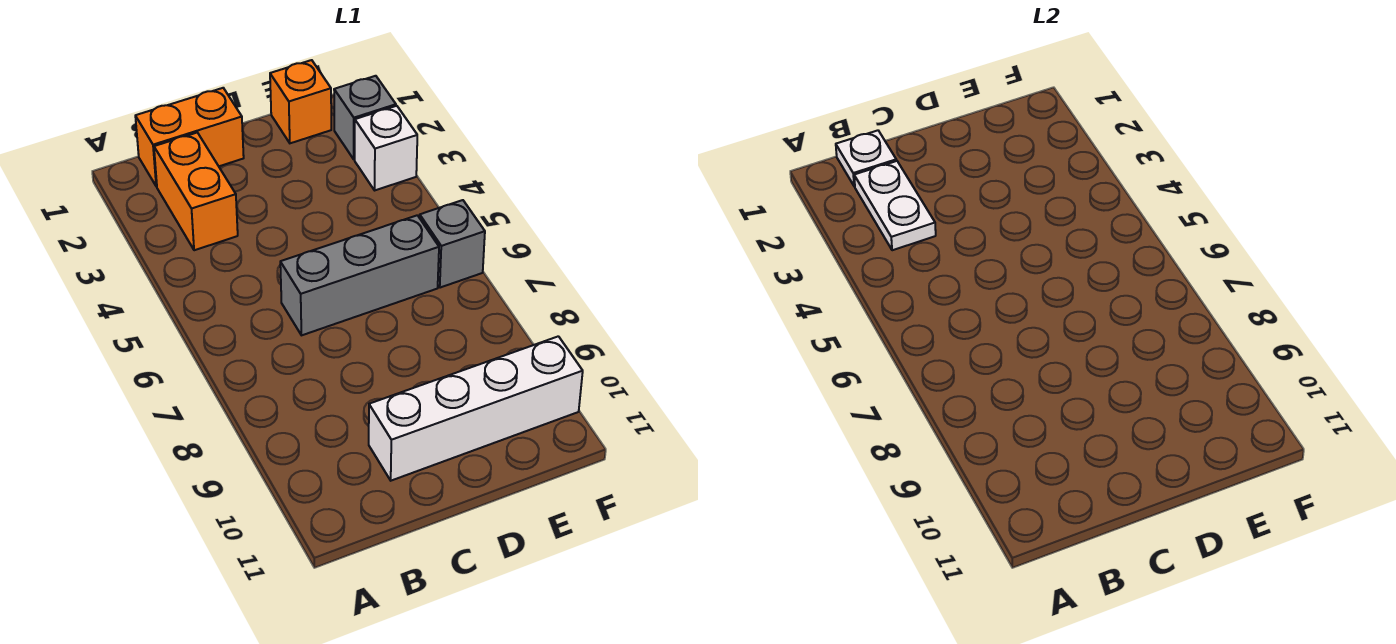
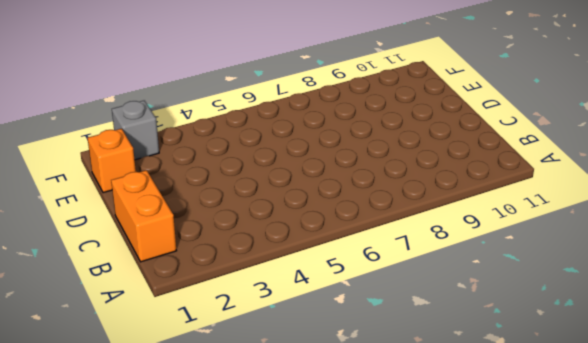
none -> orange brick B2:B3 level 1
none -> grey brick C6:E6 level 1

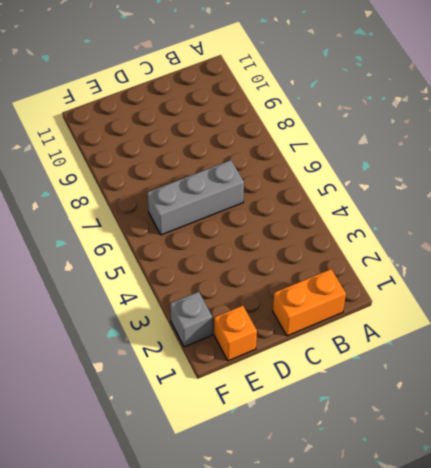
none -> orange brick B2:B3 level 1
none -> white brick C10:F10 level 1

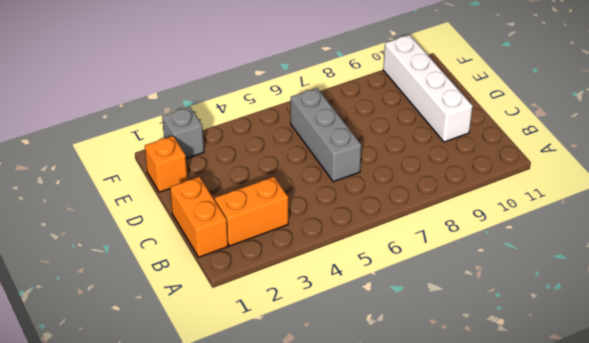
none -> white brick F3 level 1
none -> grey brick F6 level 1

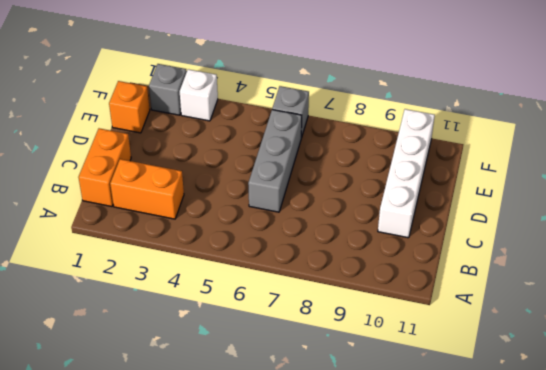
none -> white plate B1 level 2
none -> white plate B2:B3 level 2

